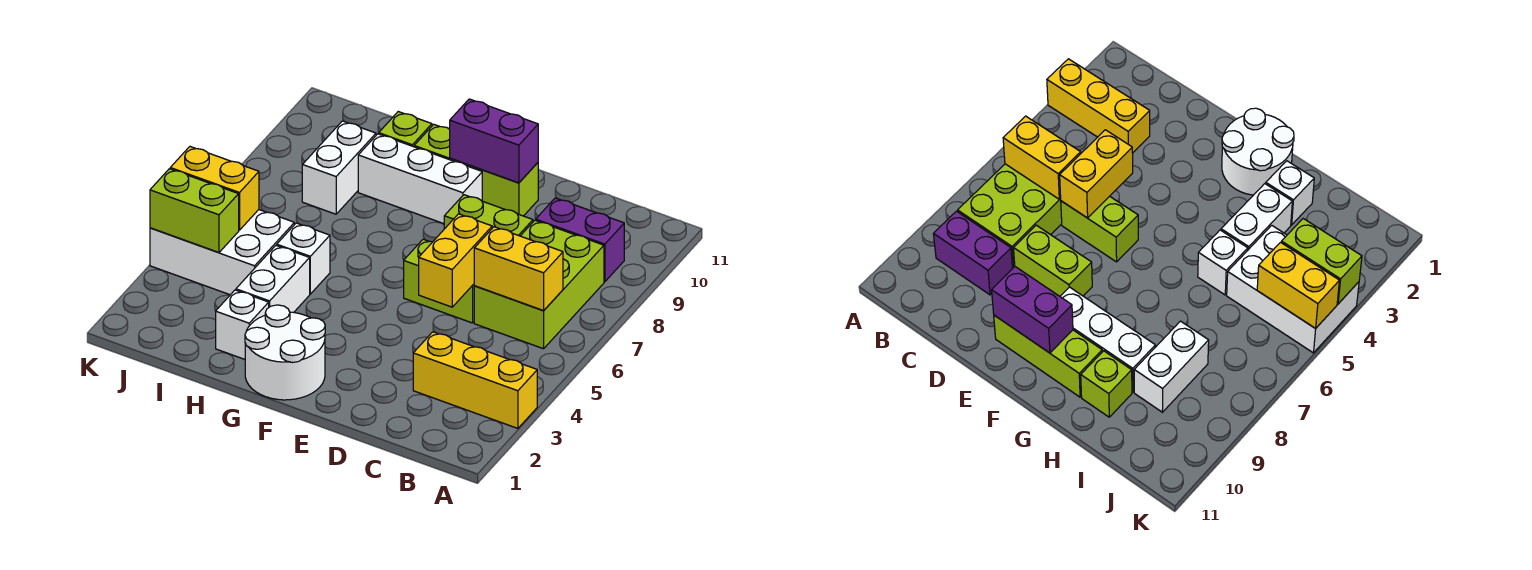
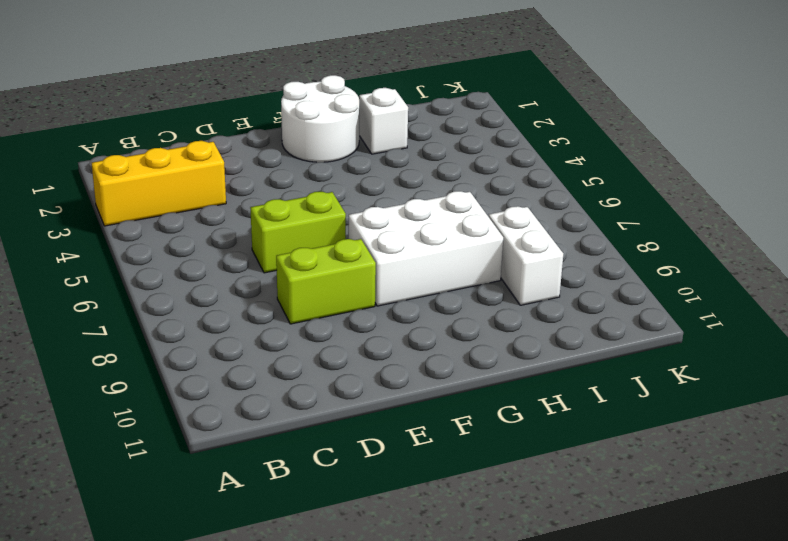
white brick F7:H8 level 1 -> white brick I4:K5 level 1
none -> lime brick B6:C8 level 1
none -> purple brick B9:C9 level 1
none -> lime brick E10:G10 level 1

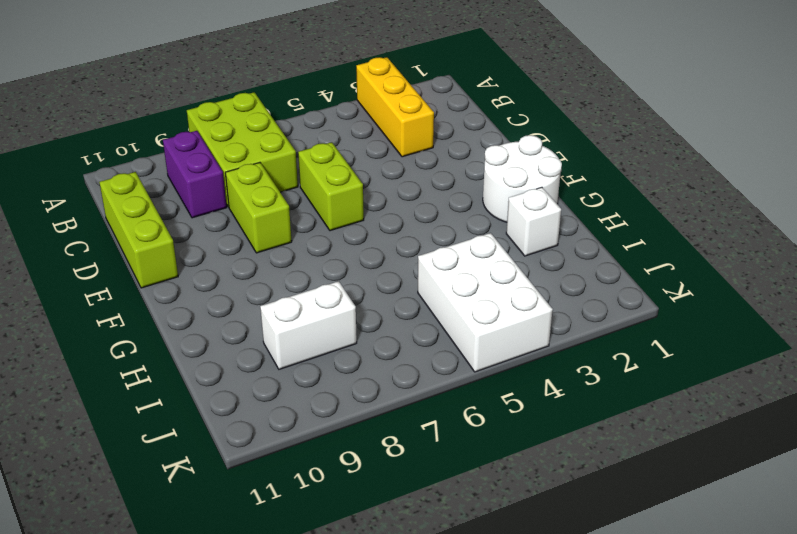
lime brick A7:C8 level 1 -> lime brick B6:C8 level 1
lime brick C11:E11 level 1 -> lime brick E10:G10 level 1
none -> white brick F9:H9 level 1
none -> white brick H3:H4 level 1
none -> white brick H5 level 1

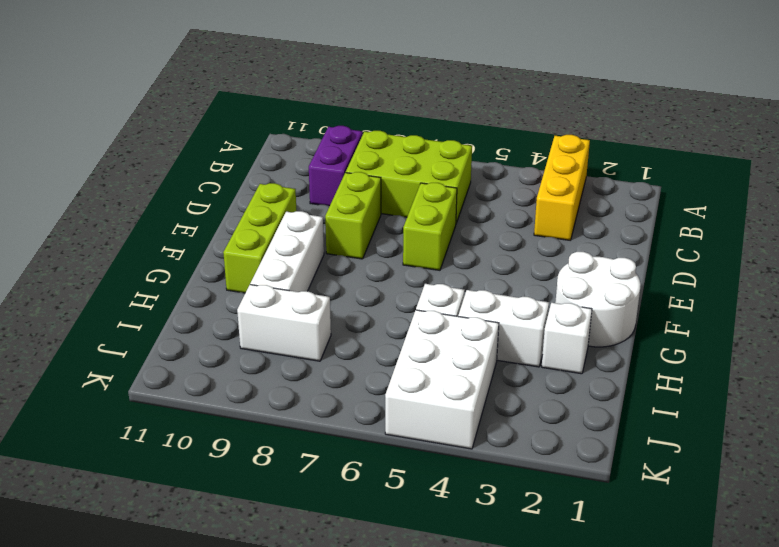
none -> lime brick H10 level 1
none -> yellow brick B6:C6 level 2
none -> yellow brick D5:D6 level 2

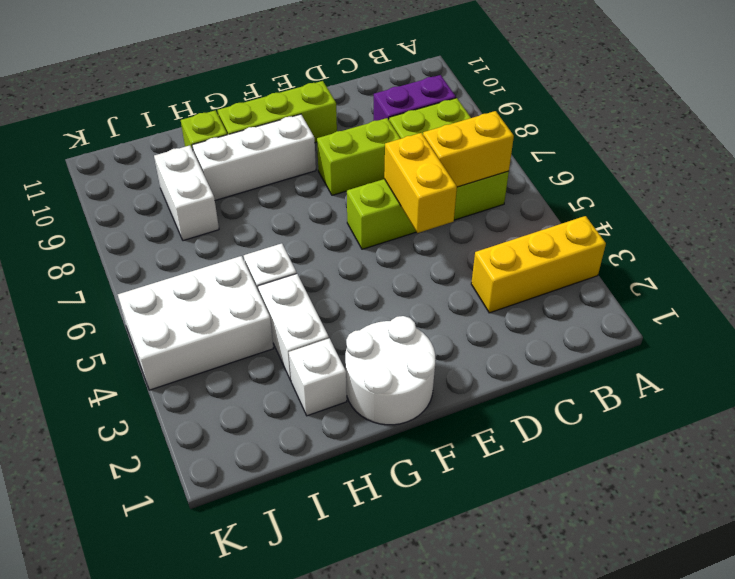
none -> purple brick E10:F10 level 2
none -> lime brick J4:K4 level 2
none -> yellow brick J5:K5 level 2

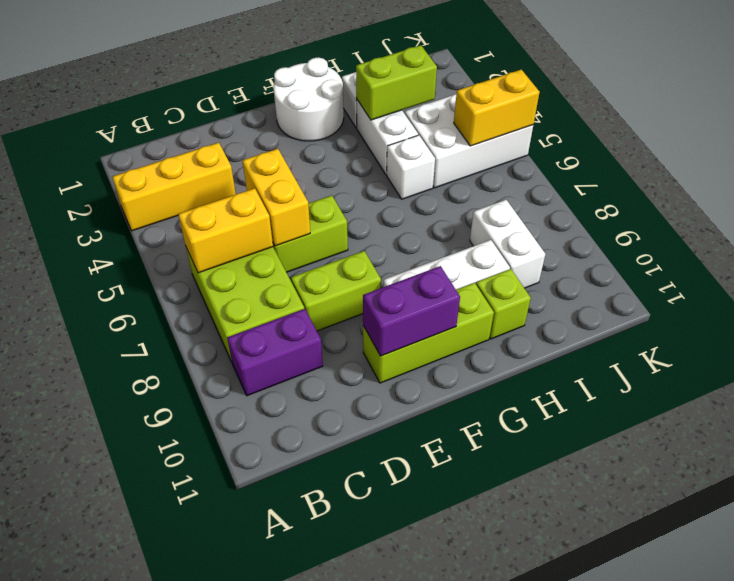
lime brick H3:I3 level 2 -> lime brick J4:K4 level 2

